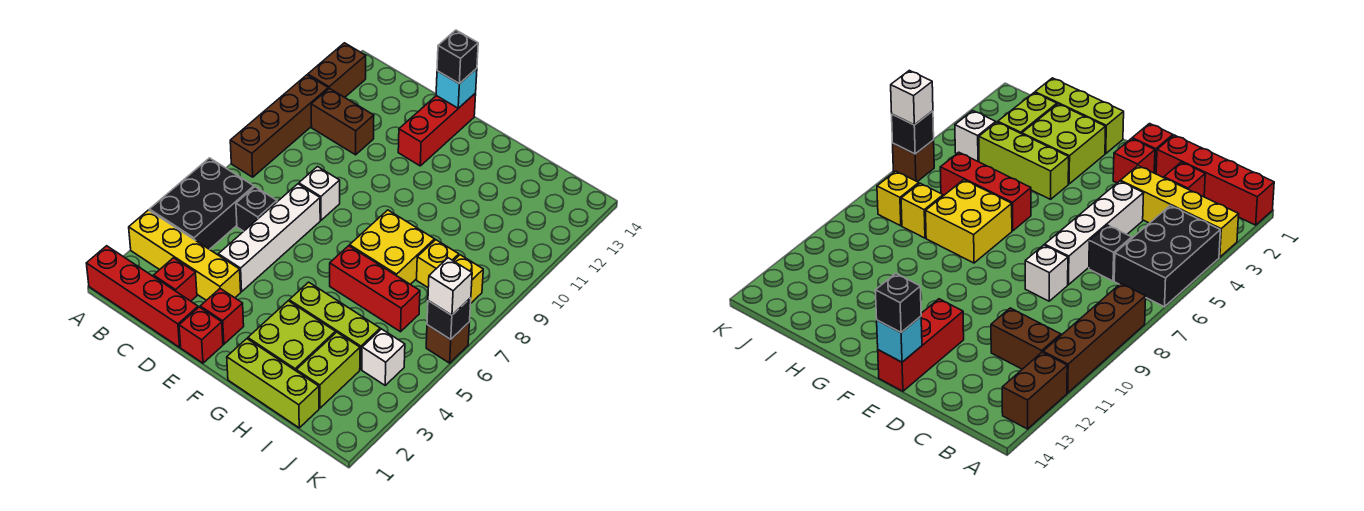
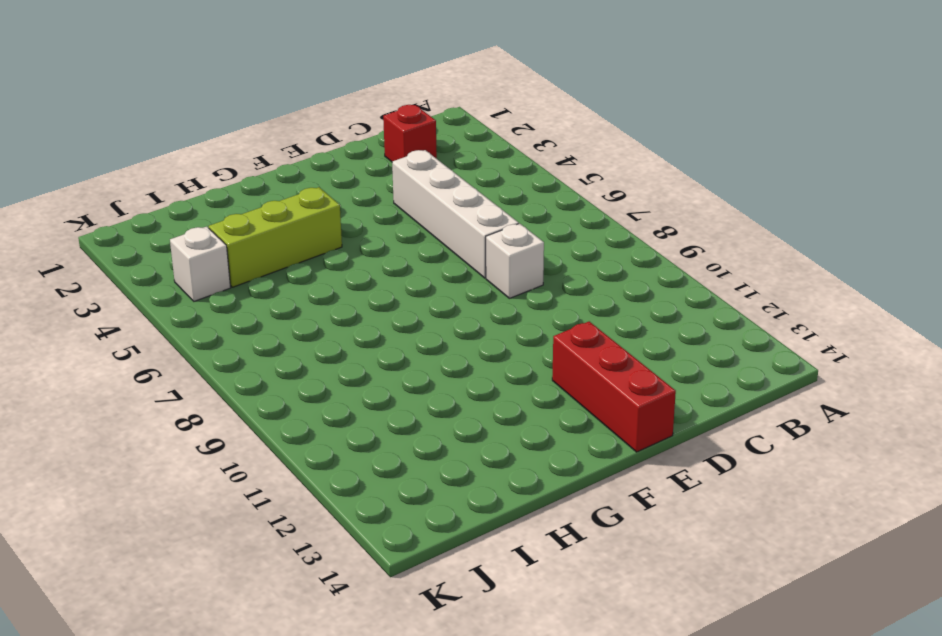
none -> red brick A1:D1 level 1
none -> yellow brick A3:D3 level 1
none -> black brick A4:B6 level 1

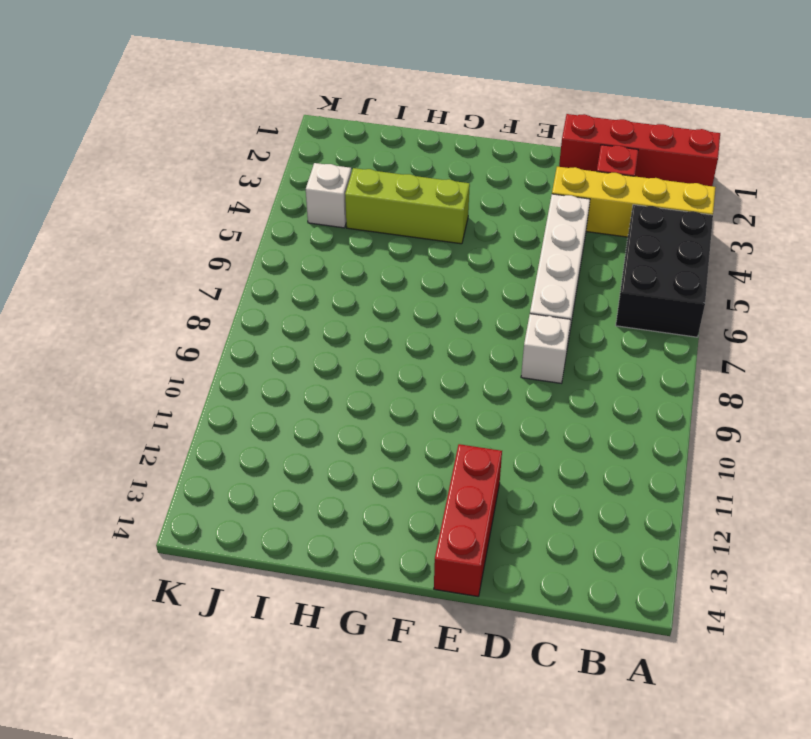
none -> brown brick A8:A11 level 1
none -> brown brick A12:A13 level 1
none -> brown brick B11:C11 level 1

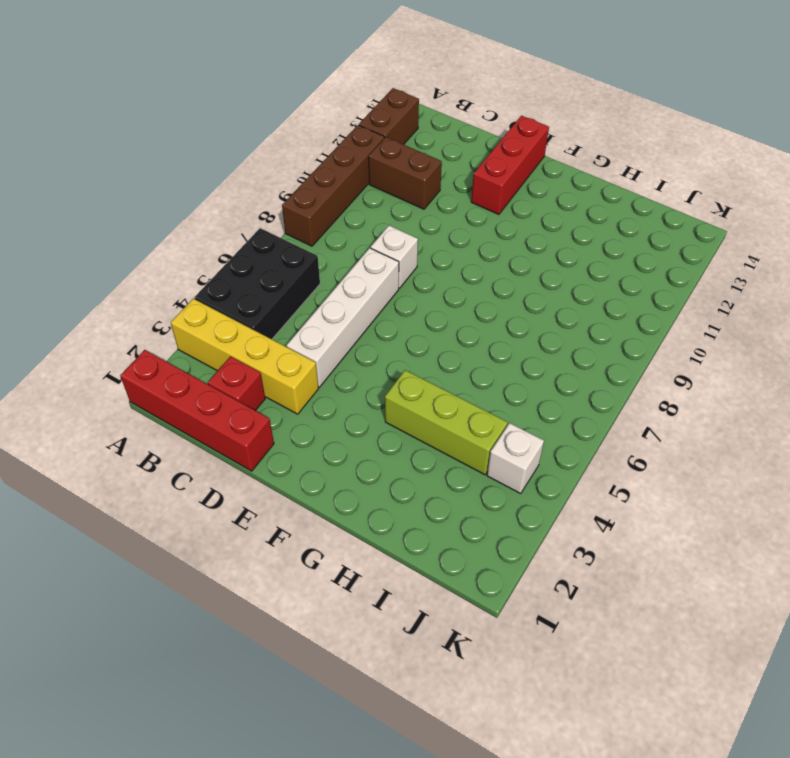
none -> black brick C6 level 1
none -> red brick E1 level 1
none -> red brick E2 level 1

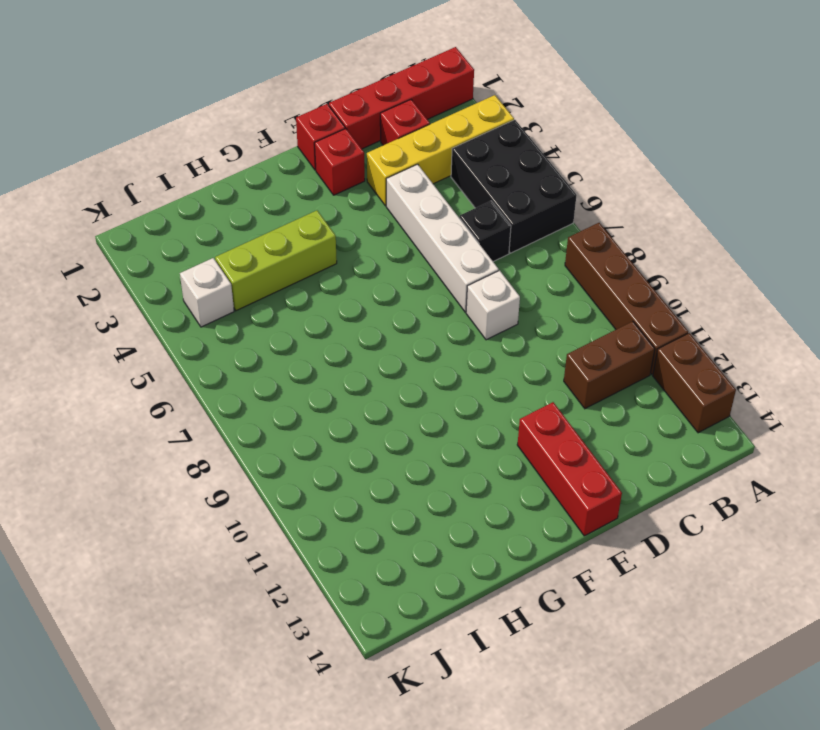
none -> lime brick G1:I1 level 1
none -> lime brick G2:H3 level 1
none -> red brick G6:I6 level 1

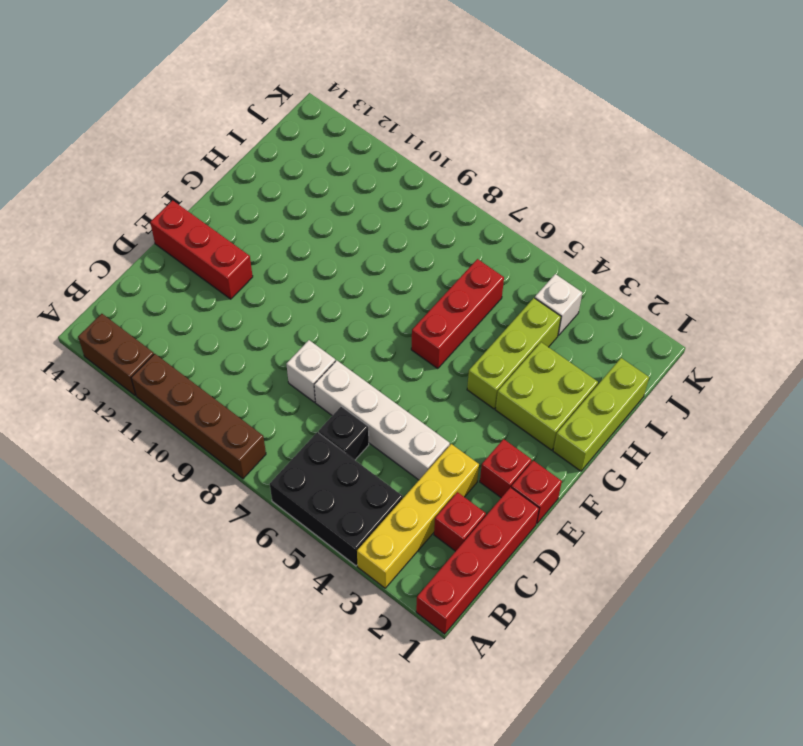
none -> brown brick B11:C11 level 1
none -> yellow brick G7:H8 level 1
none -> lime brick I2:I3 level 1

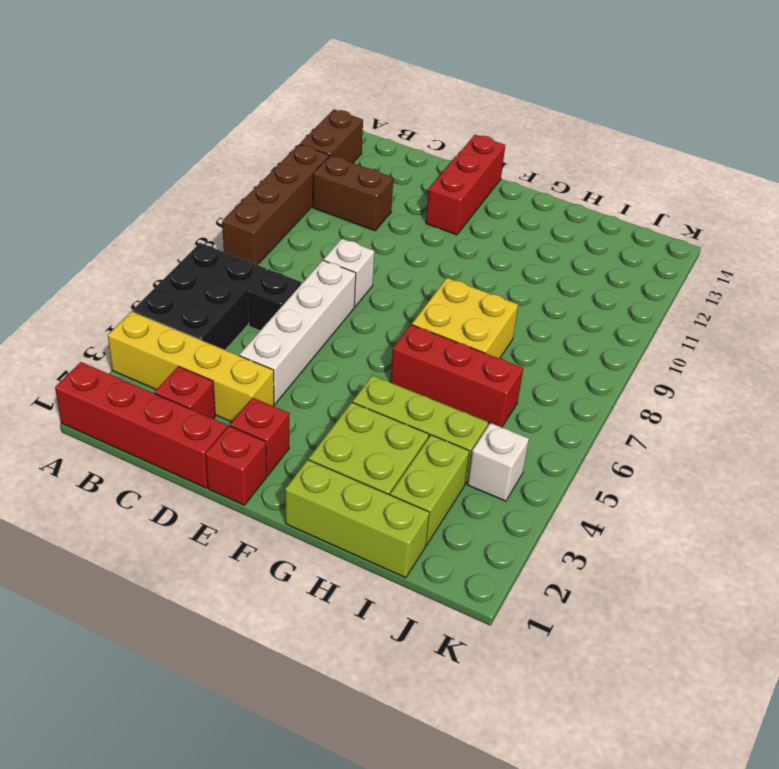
none -> yellow brick I8 level 1
none -> yellow brick J8 level 1
none -> brown brick K6 level 1

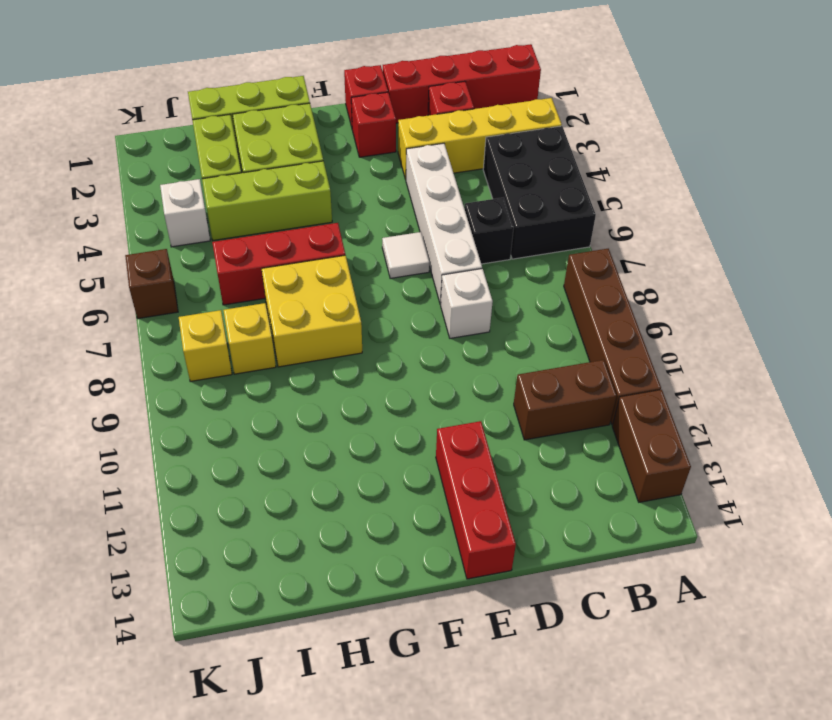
white tile E6 level 1 -> none
none -> cyan brick E14 level 2
none -> black brick K6 level 2
none -> black brick E14 level 3

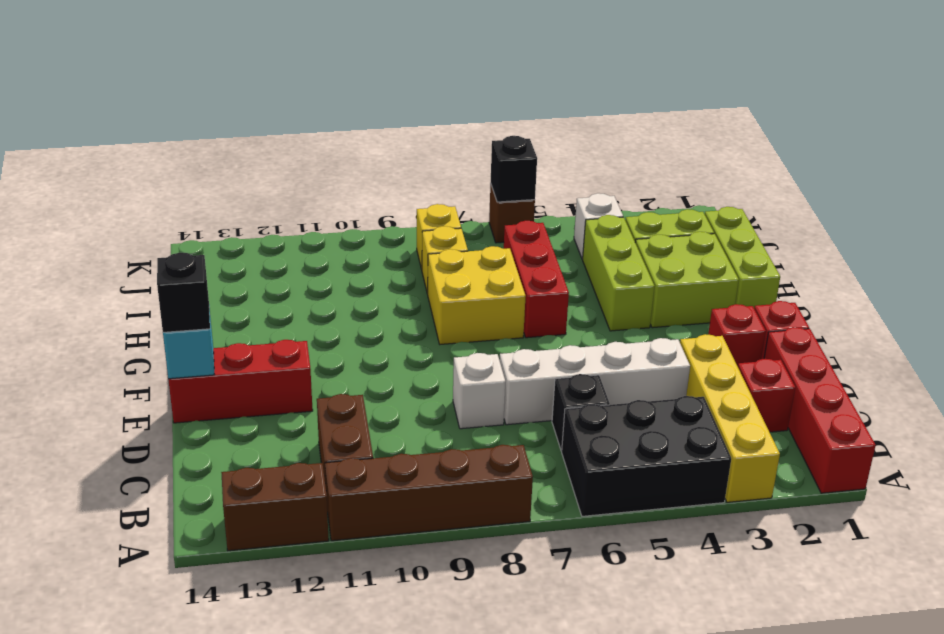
none -> white brick K6 level 3

